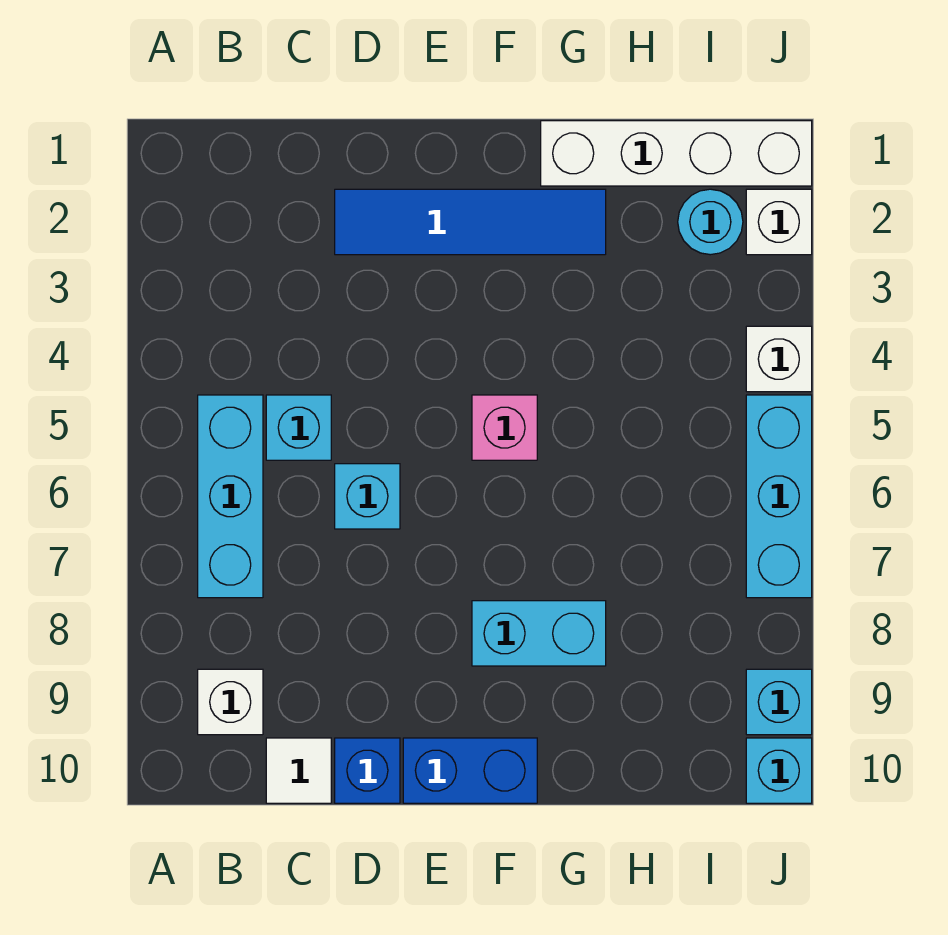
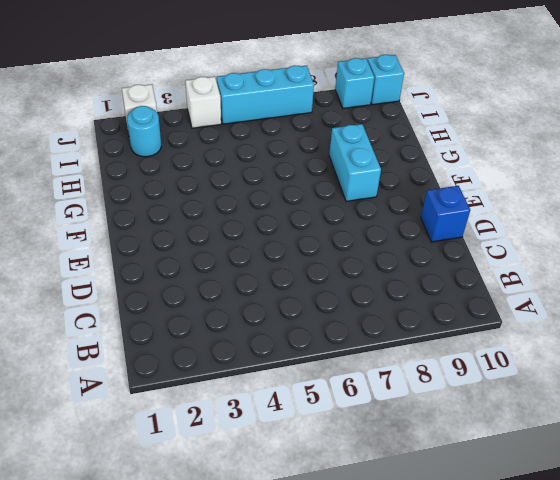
none -> cyan brick B5:B7 level 1
none -> white brick B9 level 1
none -> cyan brick C5 level 1

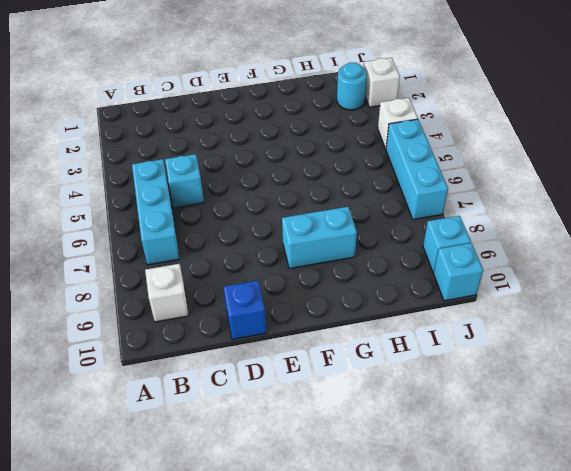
none -> white tile C10 level 1
none -> blue tile D2:G2 level 1
none -> cyan brick D6 level 1

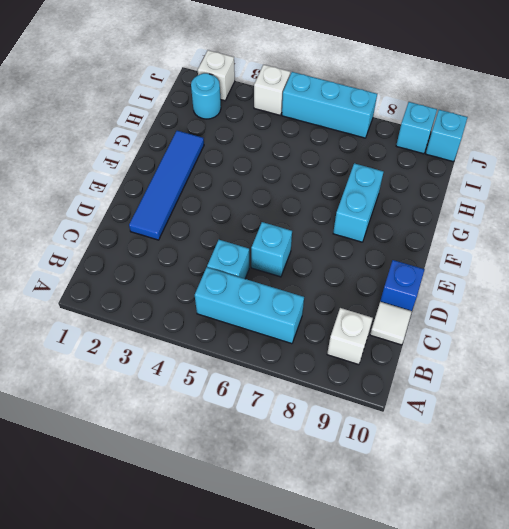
none -> blue brick E10:F10 level 1
none -> pink brick F5 level 1
none -> white brick G1:J1 level 1

